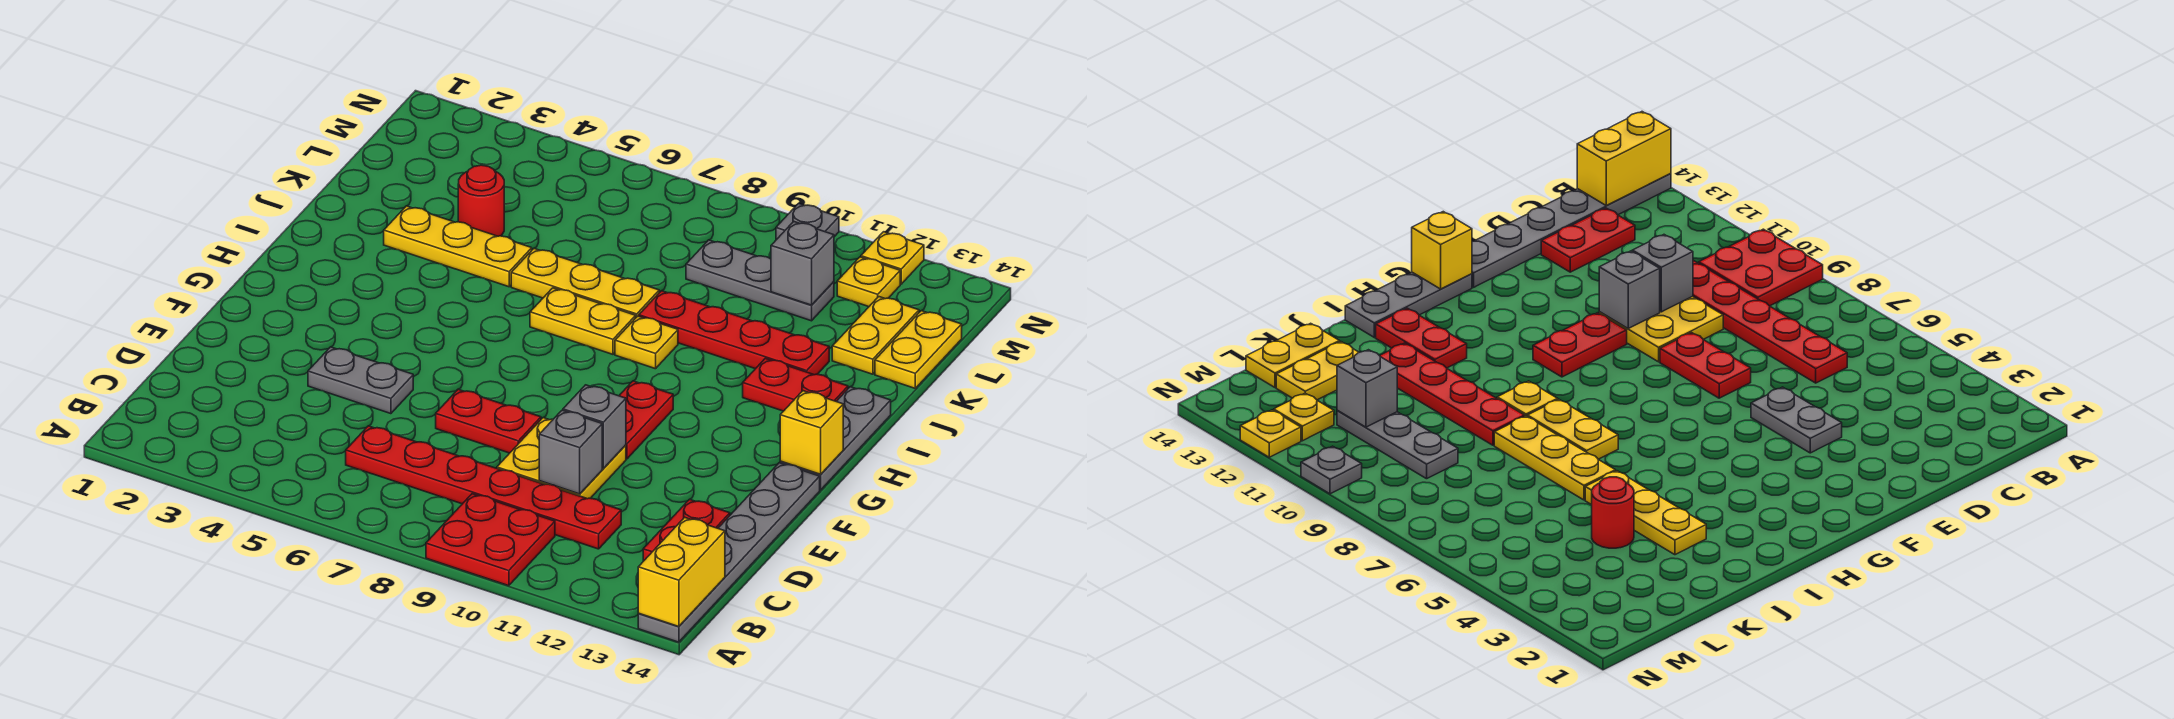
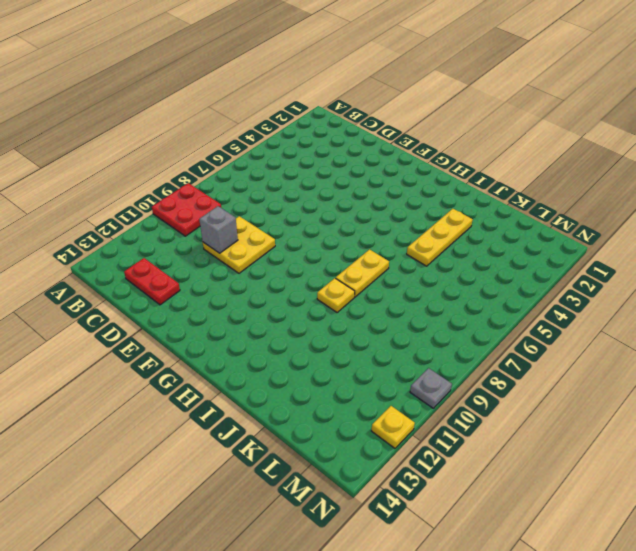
none -> grey plate A14:F14 level 1
none -> red plate C6:C11 level 1
none -> grey plate E4:E5 level 1

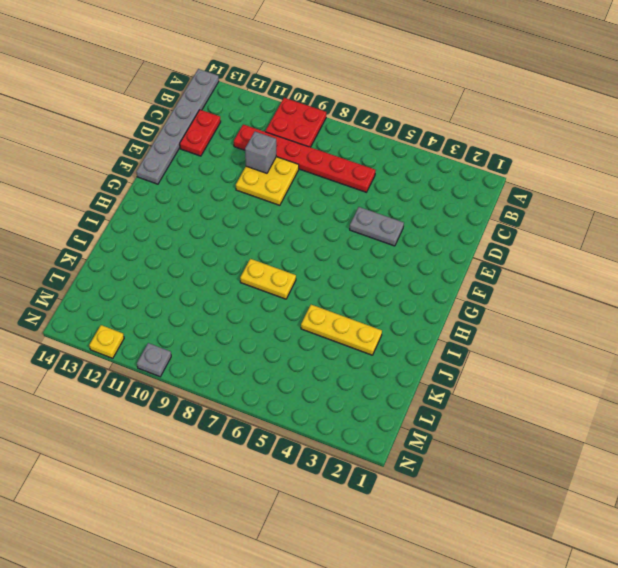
none -> red plate E7:E8 level 1
none -> red plate F10:G10 level 1
none -> grey plate G14:I14 level 1

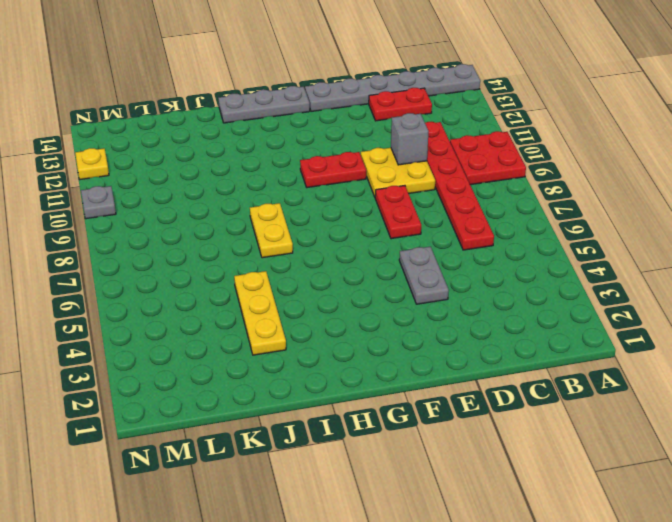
none -> yellow plate I9 level 1
none -> red plate I12:I13 level 1
none -> yellow plate J6:J8 level 1

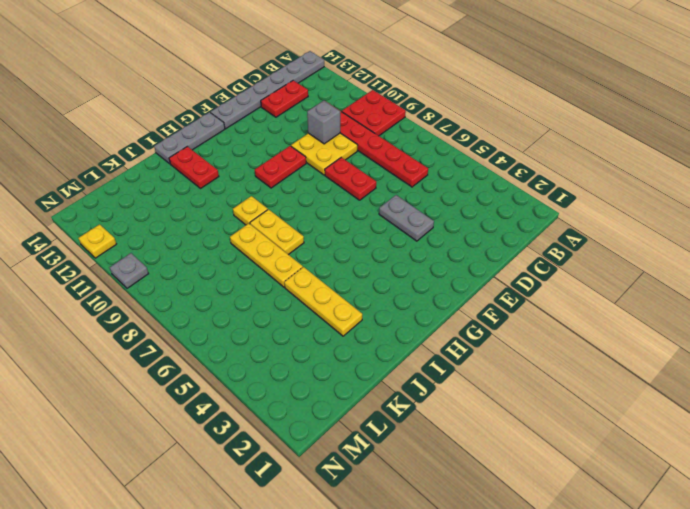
none -> red plate J9:J12 level 1
none -> red round brick K4 level 1
none -> yellow plate K13:L13 level 1

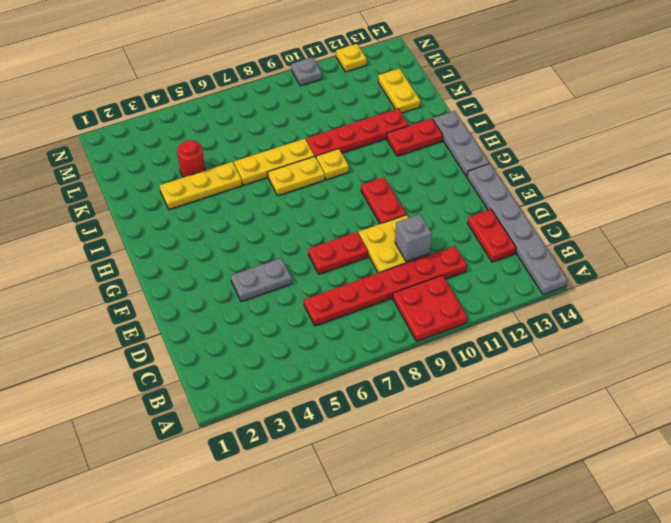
none -> yellow plate K14:L14 level 1
none -> grey plate L9:L11 level 1
none -> yellow plate M12 level 1

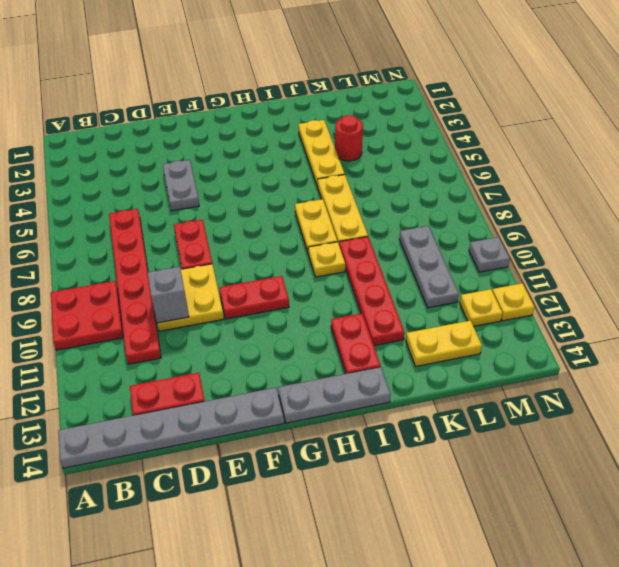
none -> yellow plate K14:L14 level 1
none -> yellow brick A14:B14 level 2
none -> grey brick E10 level 2

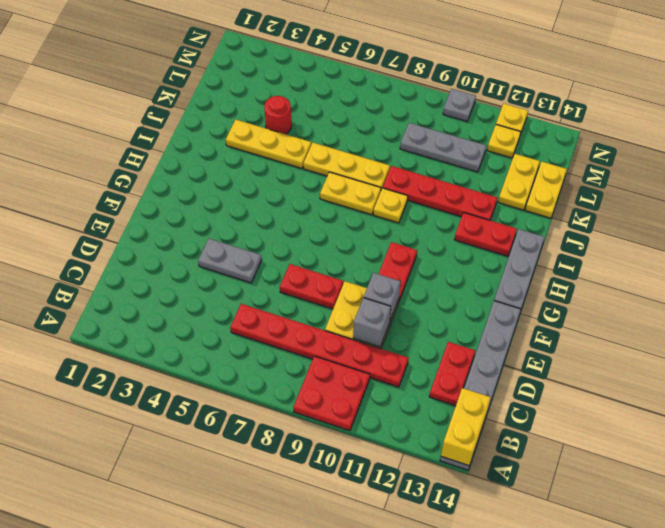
none -> yellow brick G14 level 2
none -> grey brick L11 level 2

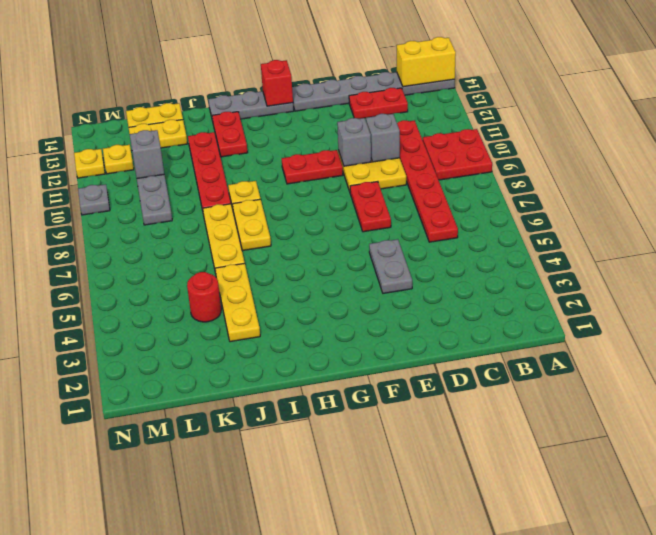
red brick G14 level 2 -> yellow brick G14 level 2

